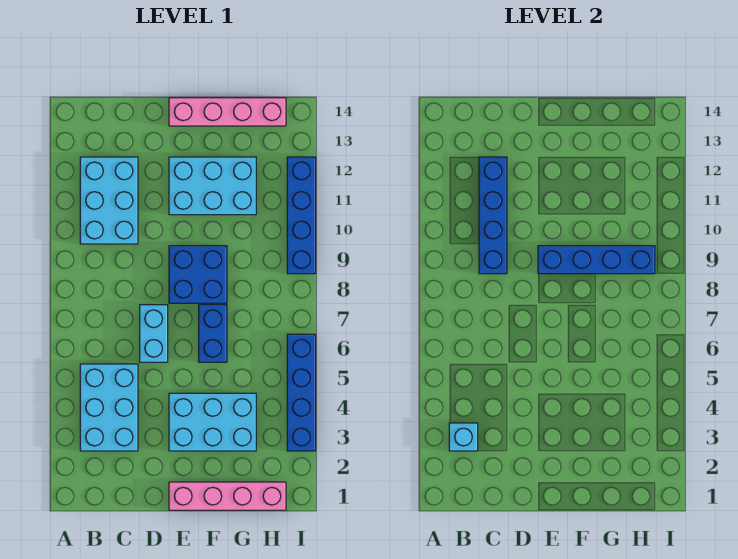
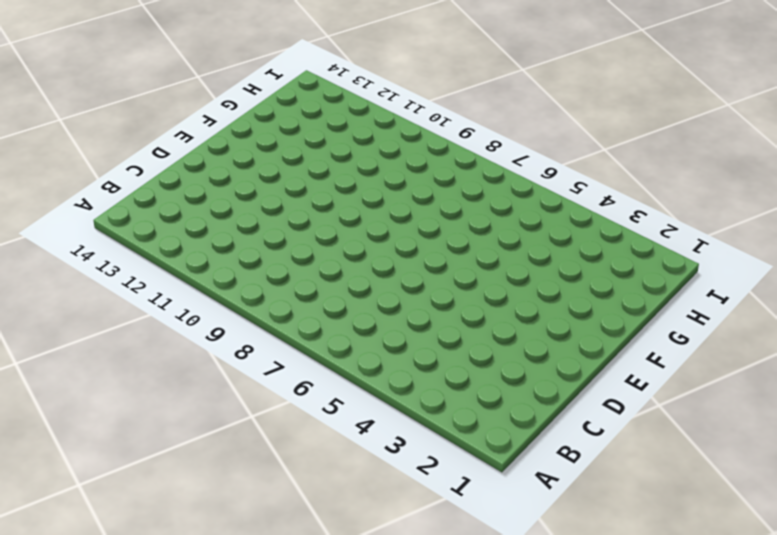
none -> cyan brick B3:C5 level 1
none -> cyan brick B10:C12 level 1
none -> cyan brick D6:D7 level 1

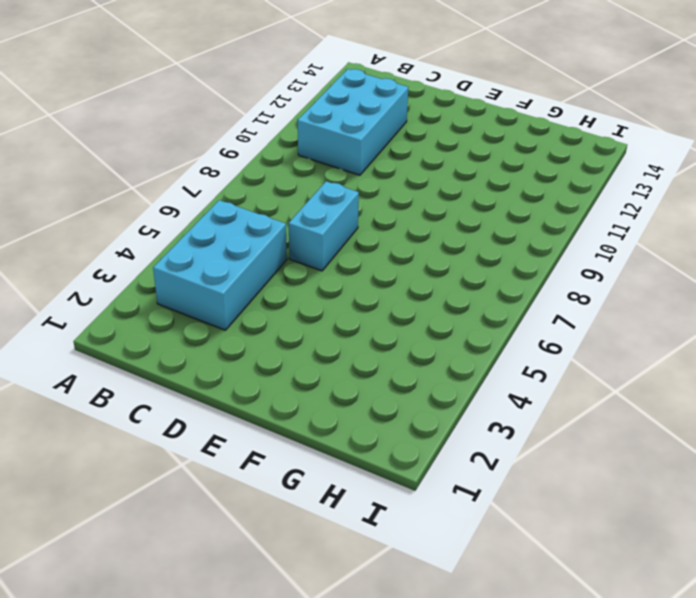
none -> pink brick E1:H1 level 1
none -> cyan brick E3:G4 level 1
none -> blue brick E8:F9 level 1

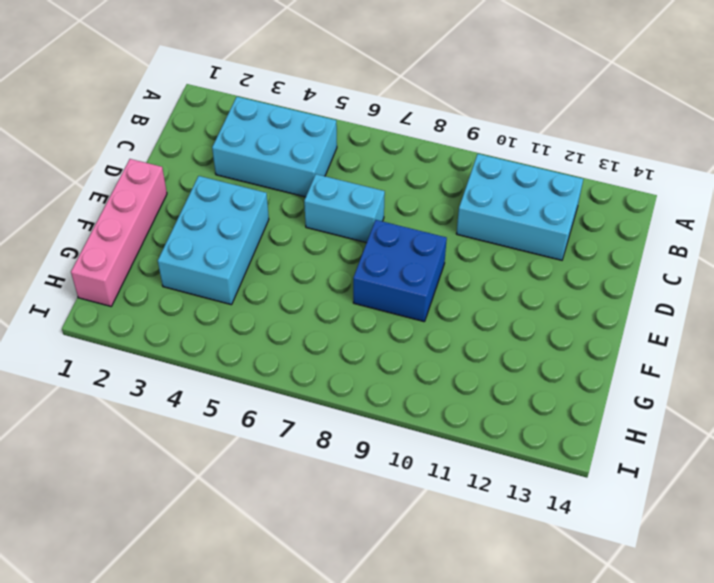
none -> cyan brick E11:G12 level 1
none -> pink brick E14:H14 level 1
none -> blue brick F6:F7 level 1

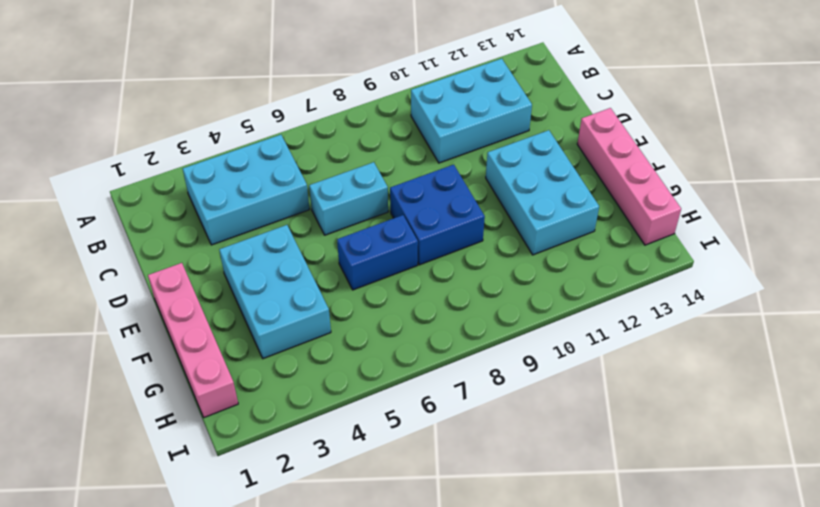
none -> blue brick I3:I6 level 1
none -> blue brick I9:I12 level 1
none -> cyan brick B3 level 2

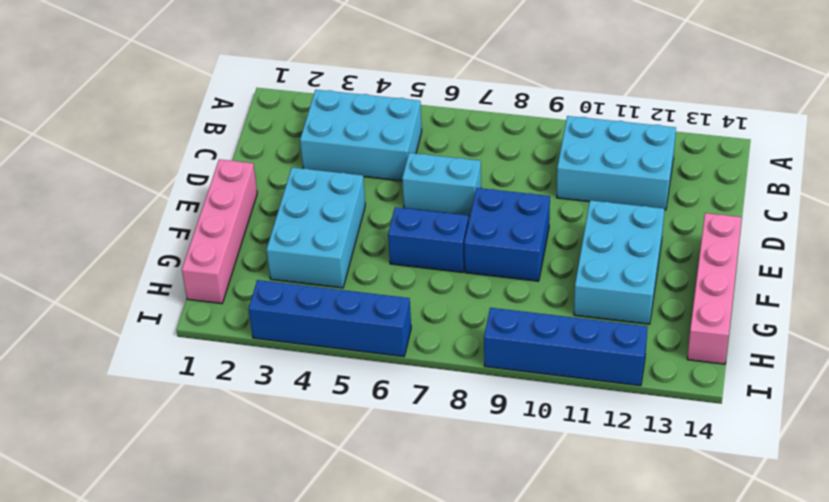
none -> cyan brick B3 level 2
none -> blue brick C9:C12 level 2
none -> blue brick E9:H9 level 2

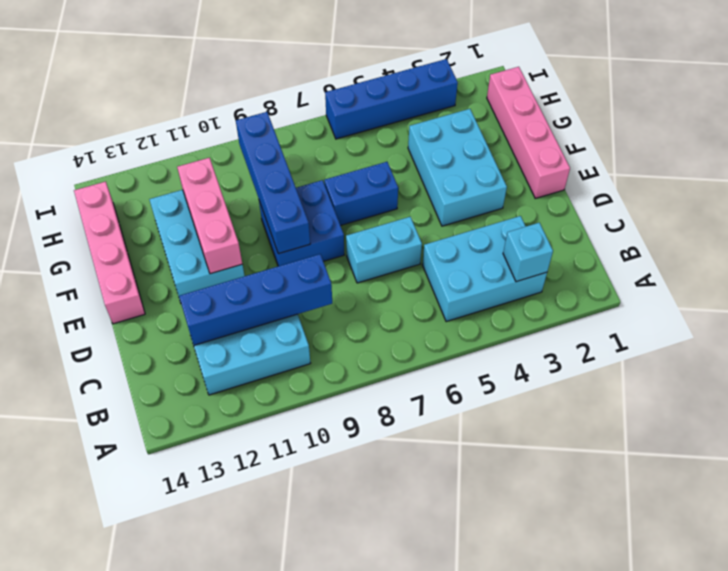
pink brick E11:G11 level 2 -> none
none -> blue brick I9:I12 level 1

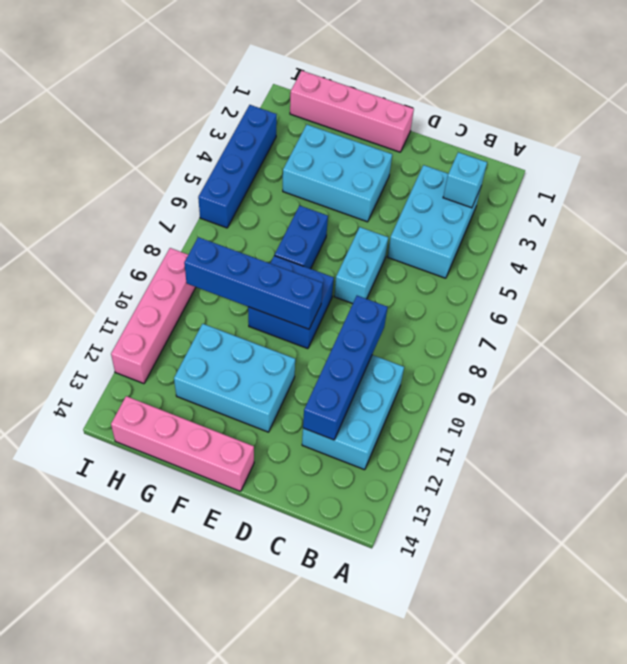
pink brick I9:I12 level 1 -> blue brick I9:I12 level 1

